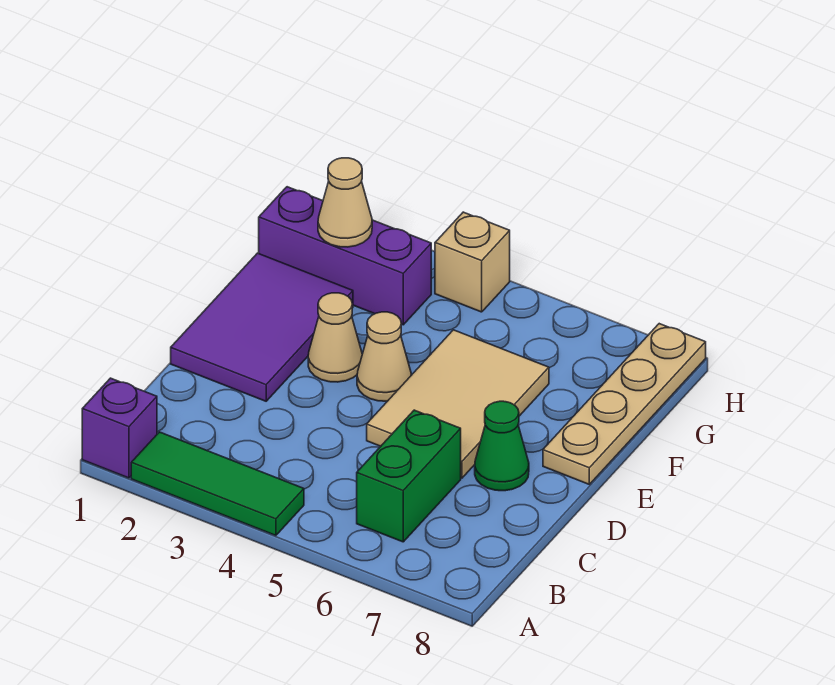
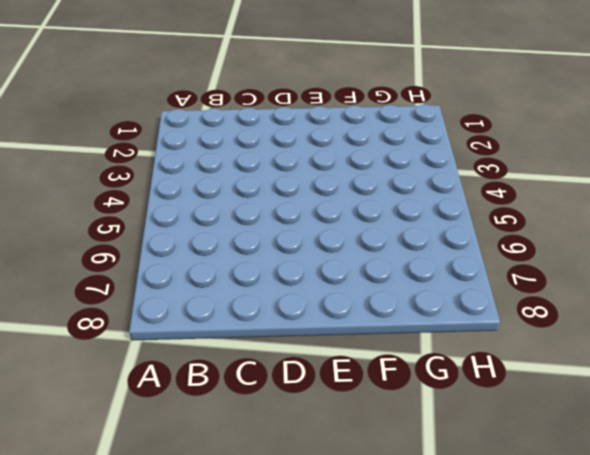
none -> purple brick A1 level 1
none -> green tile A2:A4 level 1
none -> green brick B6:C6 level 1

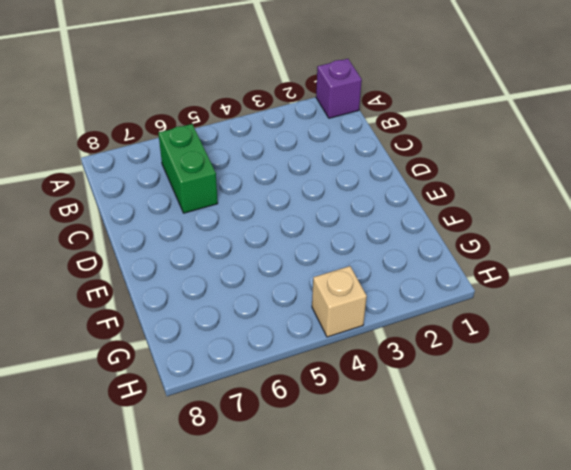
none -> green tile A2:A4 level 1
none -> purple tile D1:F2 level 1
none -> tan tile D5:F6 level 1

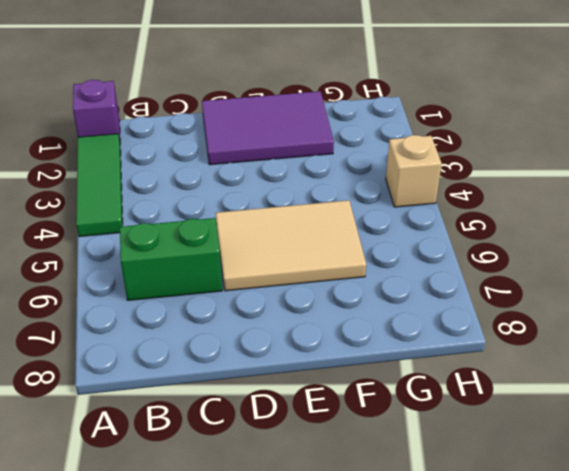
none -> green cone D7 level 1
none -> tan cone E3 level 1
none -> tan cone E4 level 1

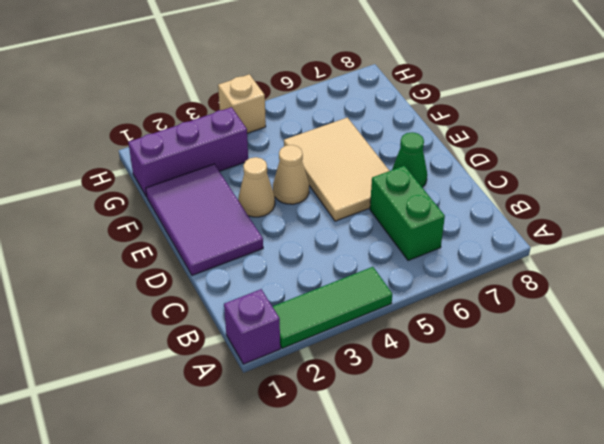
none -> tan plate E8:H8 level 1
none -> tan cone G2 level 2

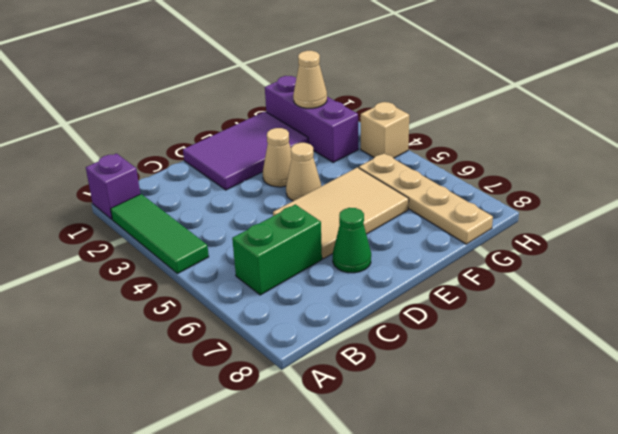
tan plate G5:G8 level 1 -> tan plate E8:H8 level 1

